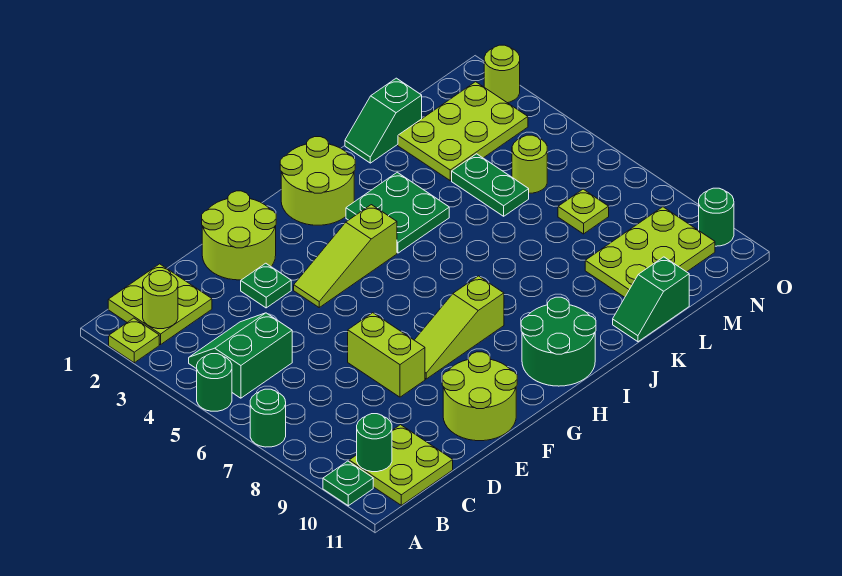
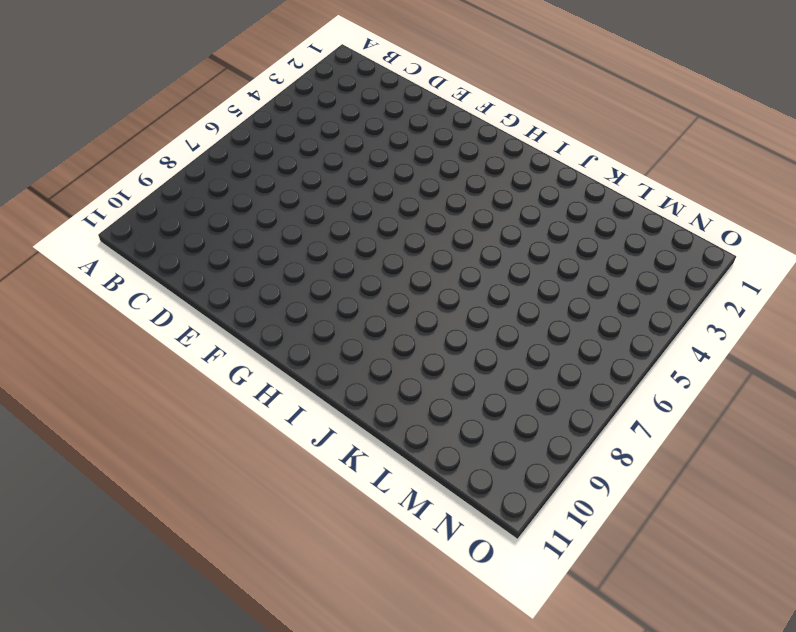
none -> lime plate A2 level 1
none -> green round brick A5 level 1
none -> green round brick A7 level 1

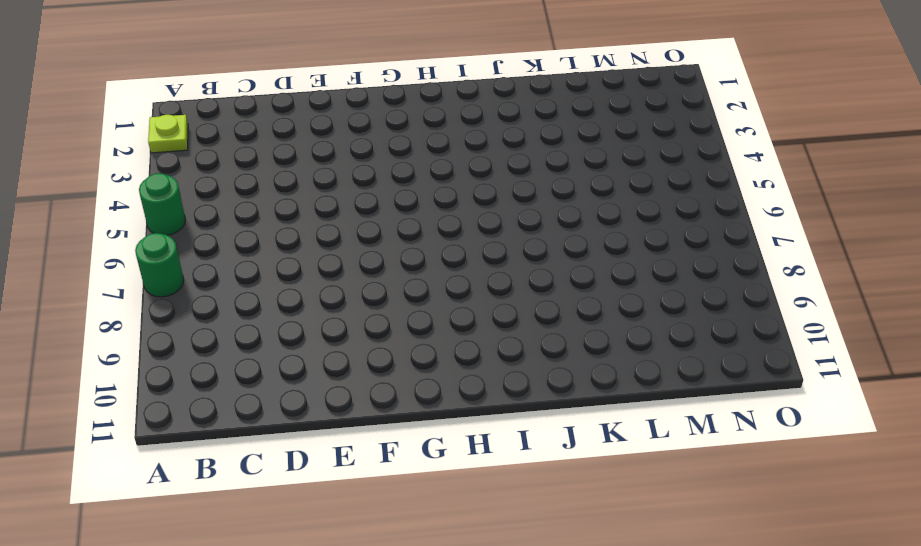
none -> green plate A10 level 1
none -> lime plate B1:C2 level 1
none -> green slope B4:C5 level 1 top 5

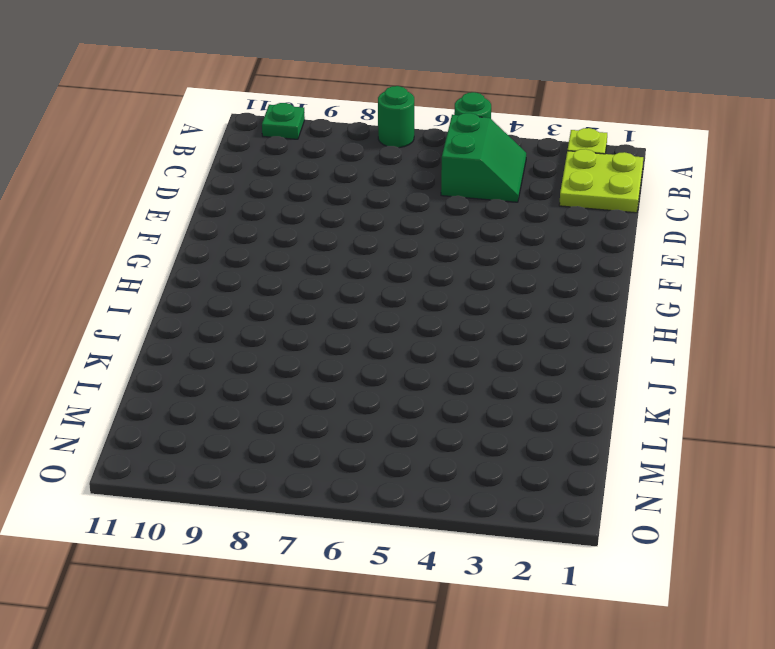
none -> lime plate B10:C11 level 1
none -> lime round brick E1:F2 level 1
none -> green plate E3 level 1

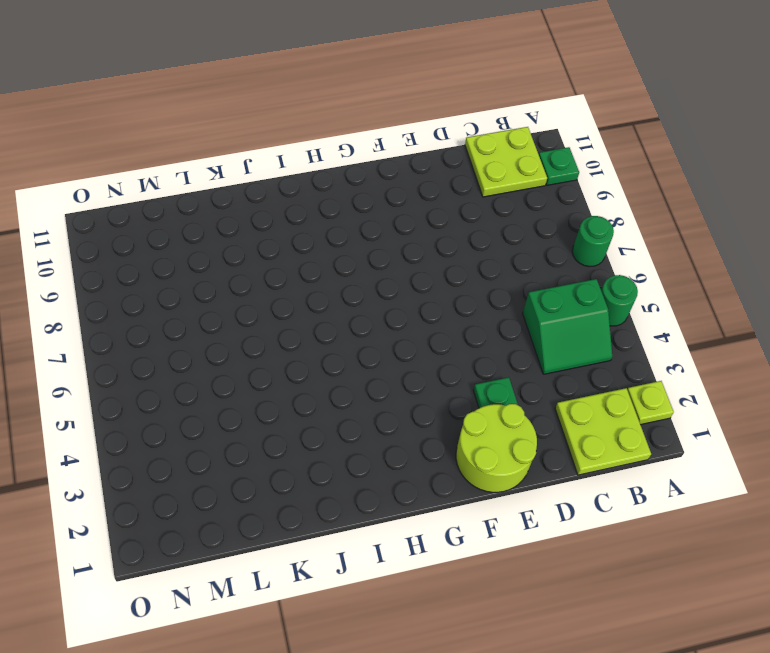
none -> lime brick E7:E8 level 1
none -> lime round brick E10:F11 level 1
none -> lime slope F4:H4 level 1 top H

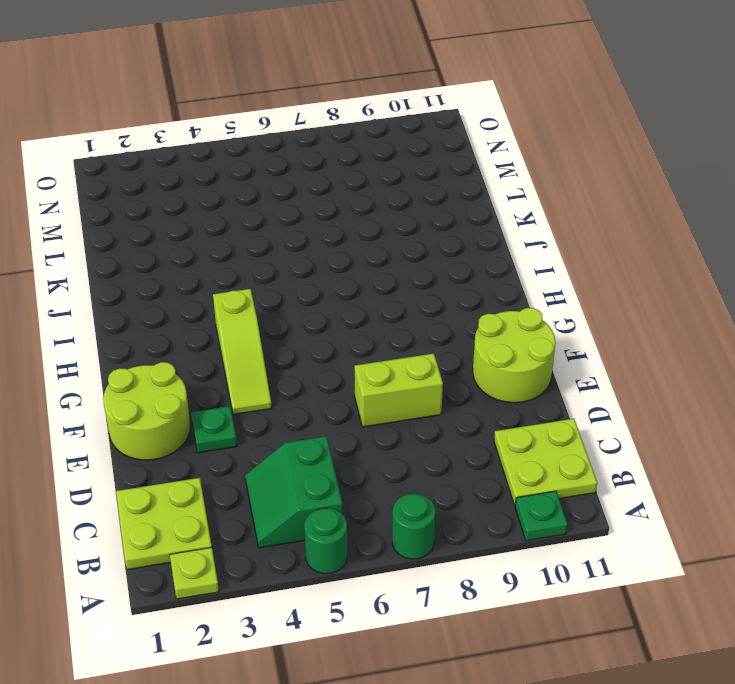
none -> lime slope F8:H8 level 1 top H
none -> lime round brick H1:I2 level 1
none -> green round brick H10:I11 level 1

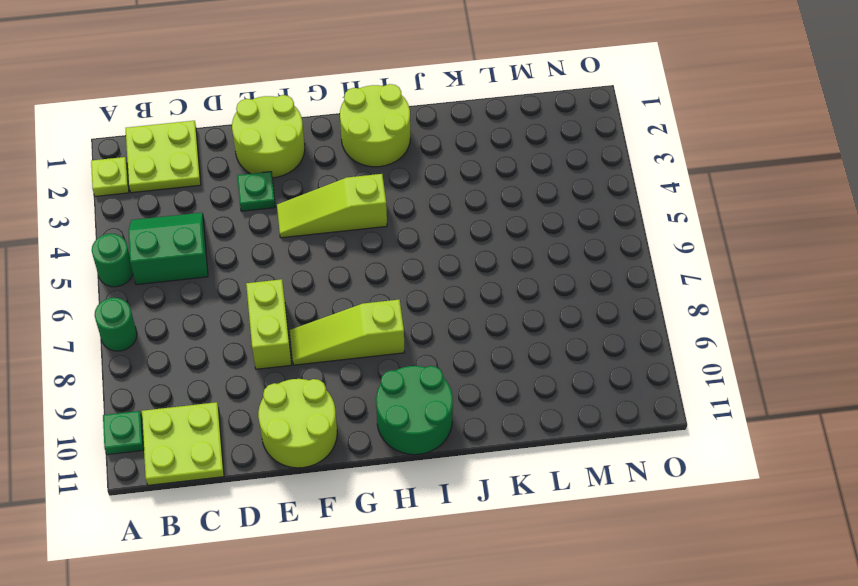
none -> green plate I3:J4 level 1
none -> green slope K1:L1 level 1 top L
none -> green slope K11:L11 level 1 top L

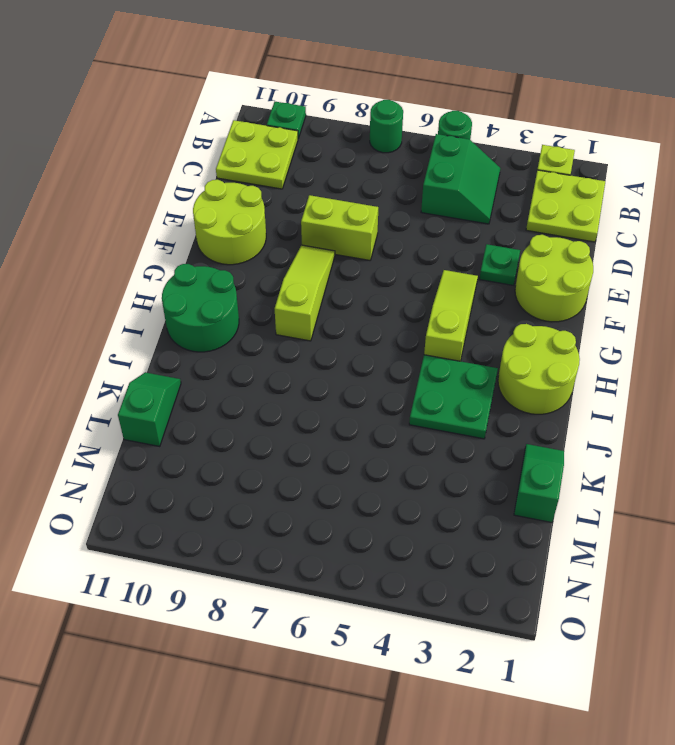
none -> lime plate L2:N3 level 1
none -> green plate L4:L5 level 1
none -> lime plate L9:N10 level 1

